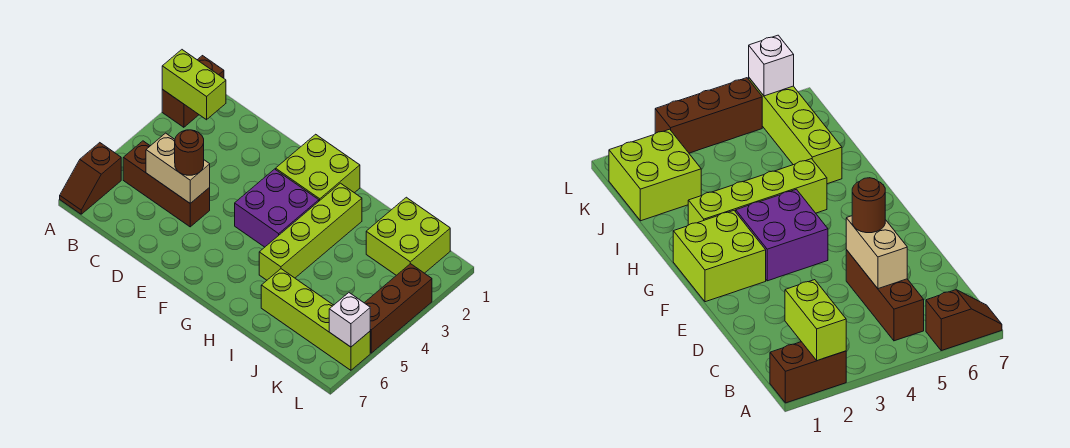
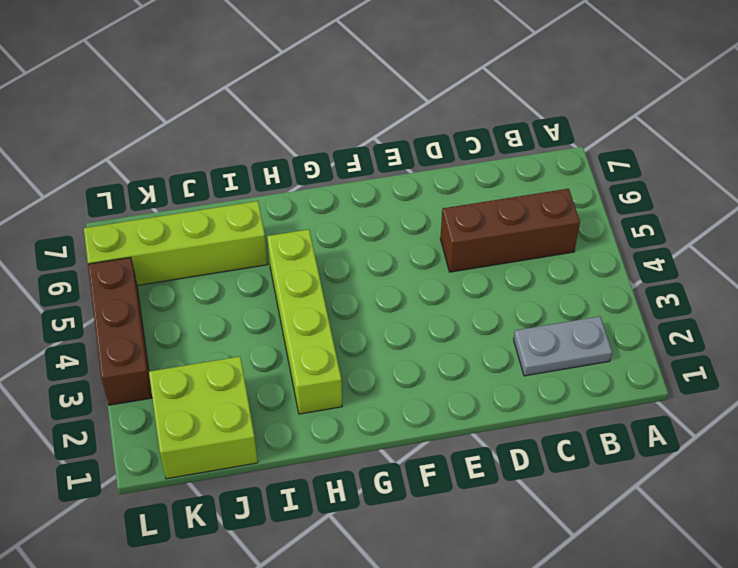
grey plate B2:C2 level 1 -> none
none -> brown brick A1:A2 level 1
none -> brown slope A6:A7 level 1 top 6
none -> lime brick F1:G2 level 1

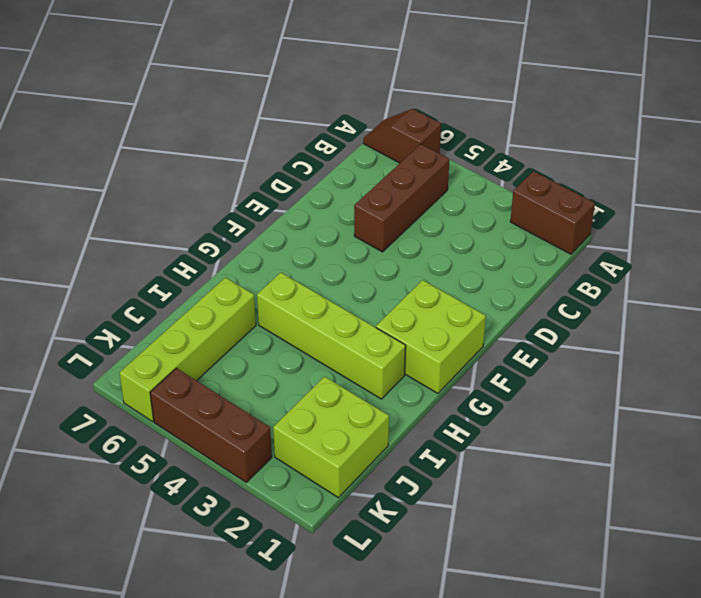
none -> purple brick F3:G4 level 1
none -> lime brick A2:B2 level 2
none -> tan brick C5:D5 level 2

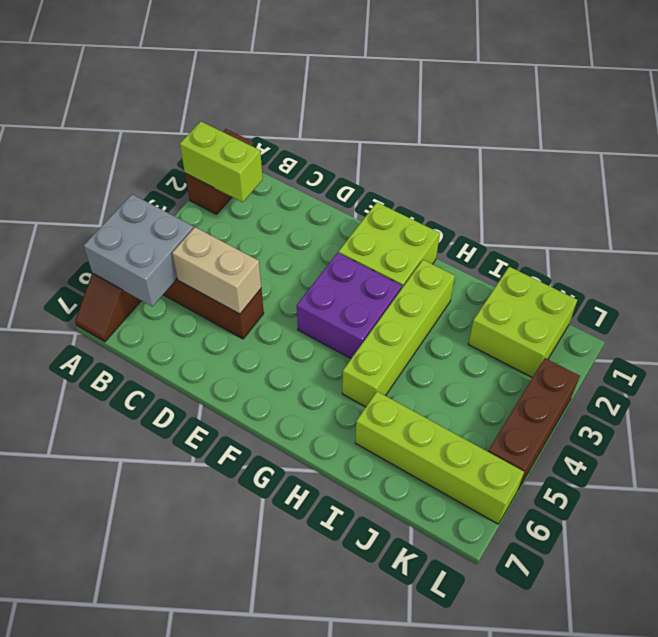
grey brick A5:B6 level 2 -> none
none -> white brick L6 level 2
none -> brown round brick D5 level 3

